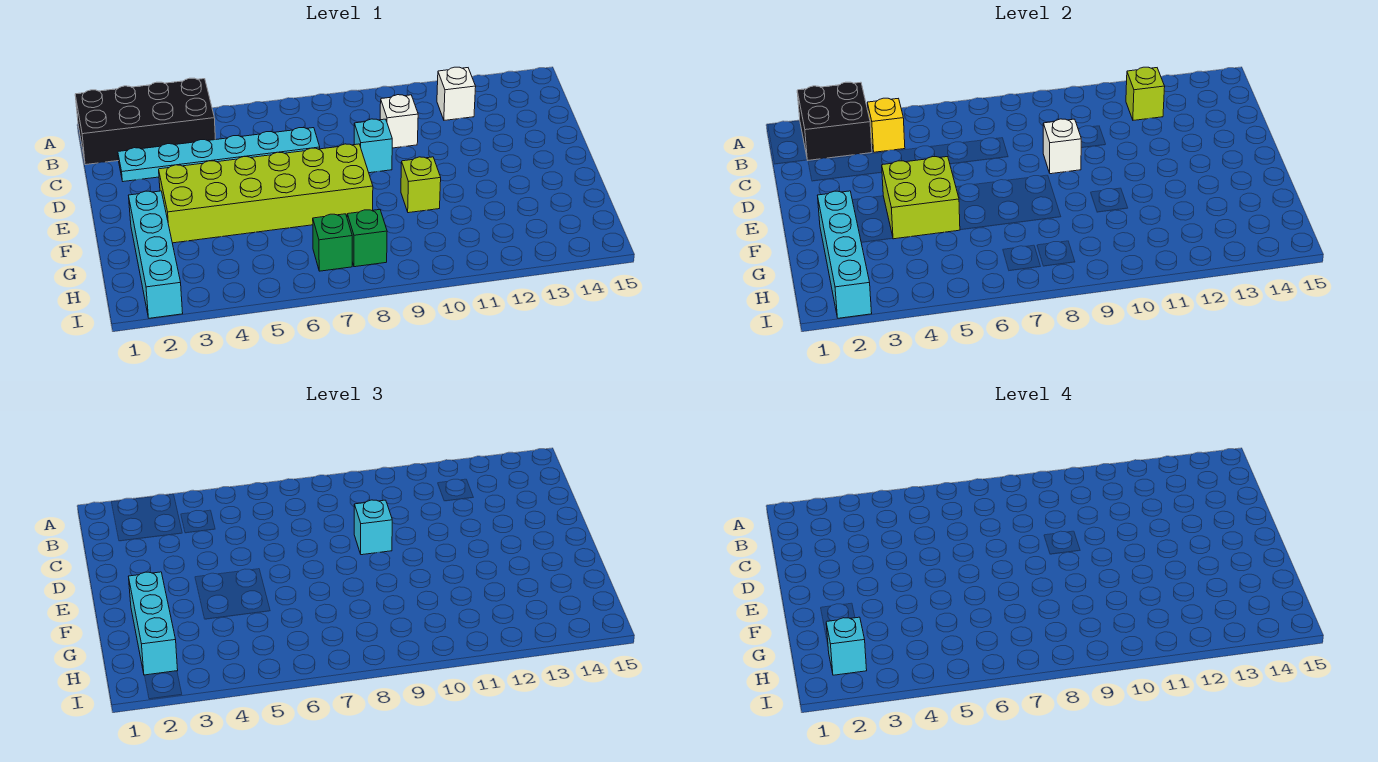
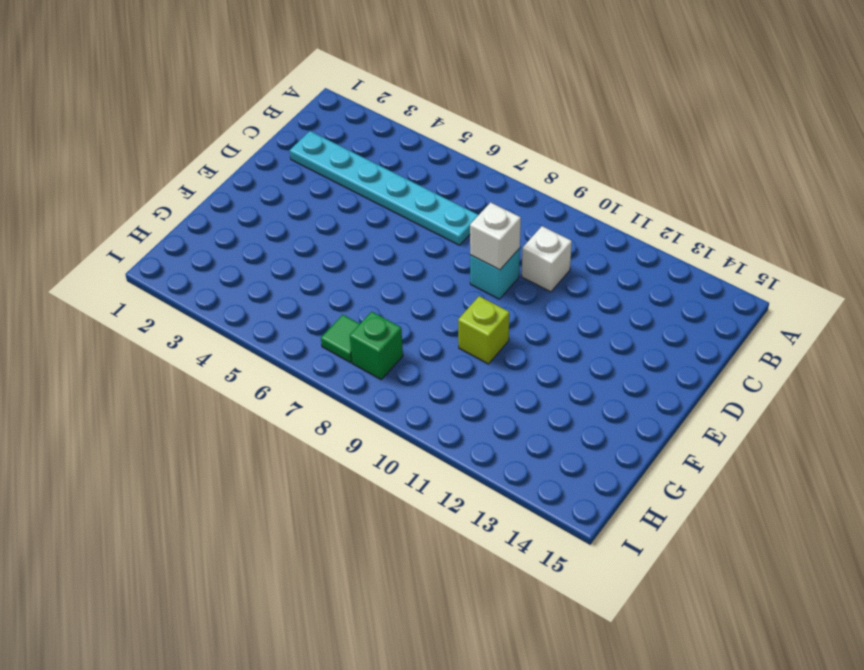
green tile H7 level 1 -> green brick H7 level 1
none -> black brick A1:B4 level 1
none -> white brick B12 level 1
none -> lime brick E3:F8 level 1

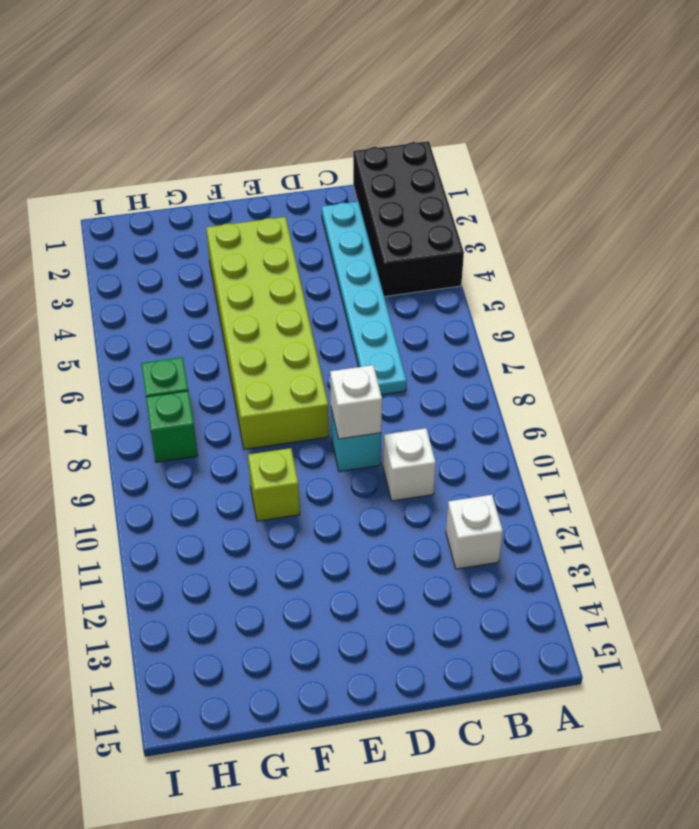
none -> cyan brick F2:I2 level 1
none -> black brick A2:B3 level 2
none -> yellow brick B4 level 2

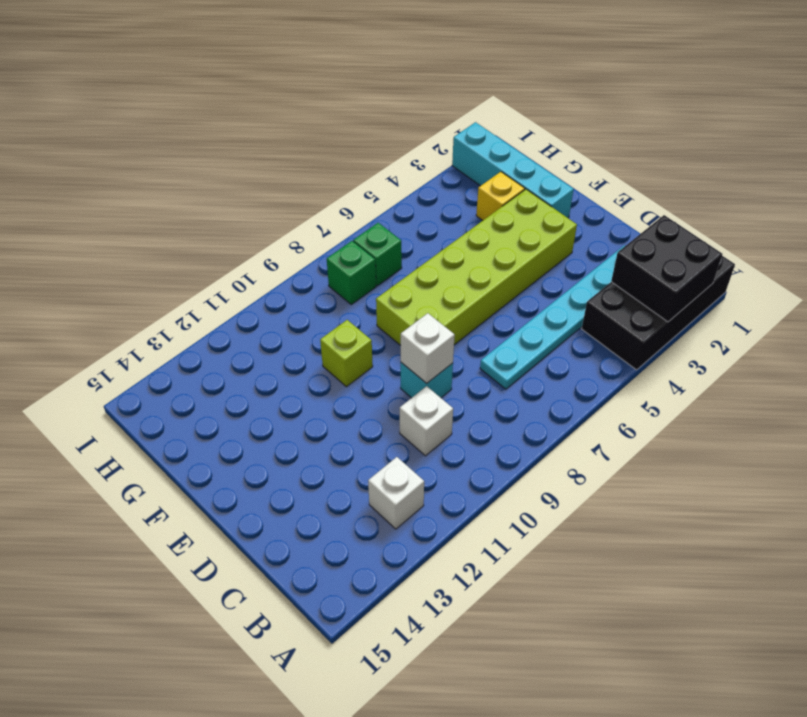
yellow brick G3 level 1 -> yellow brick B4 level 2
none -> lime brick B12 level 2
none -> lime brick E4:F5 level 2
none -> cyan brick F2:I2 level 2

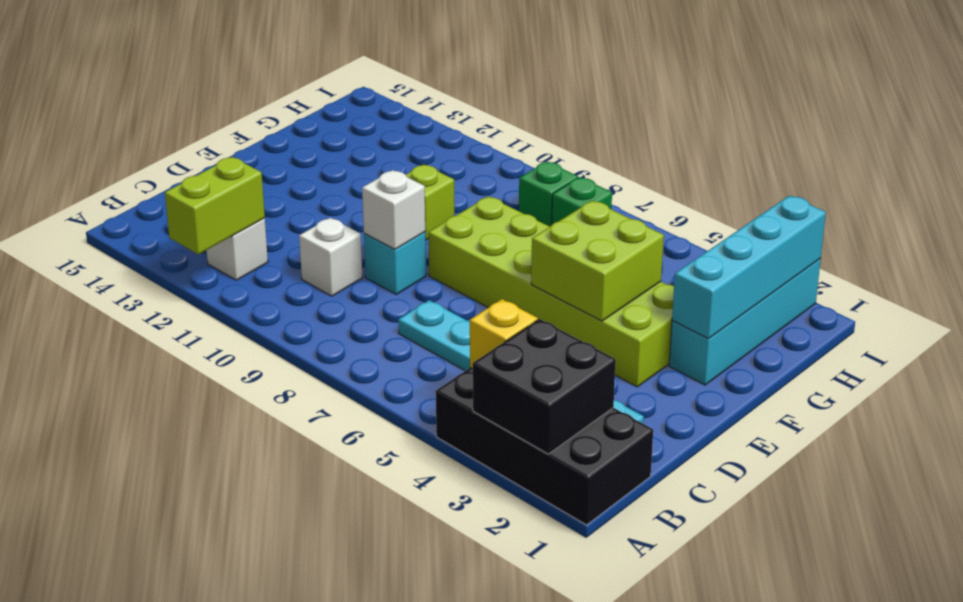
lime brick A12:B12 level 2 -> lime brick B12 level 2
none -> cyan brick D9 level 3
none -> cyan brick F2:H2 level 3
none -> cyan brick H2 level 4

